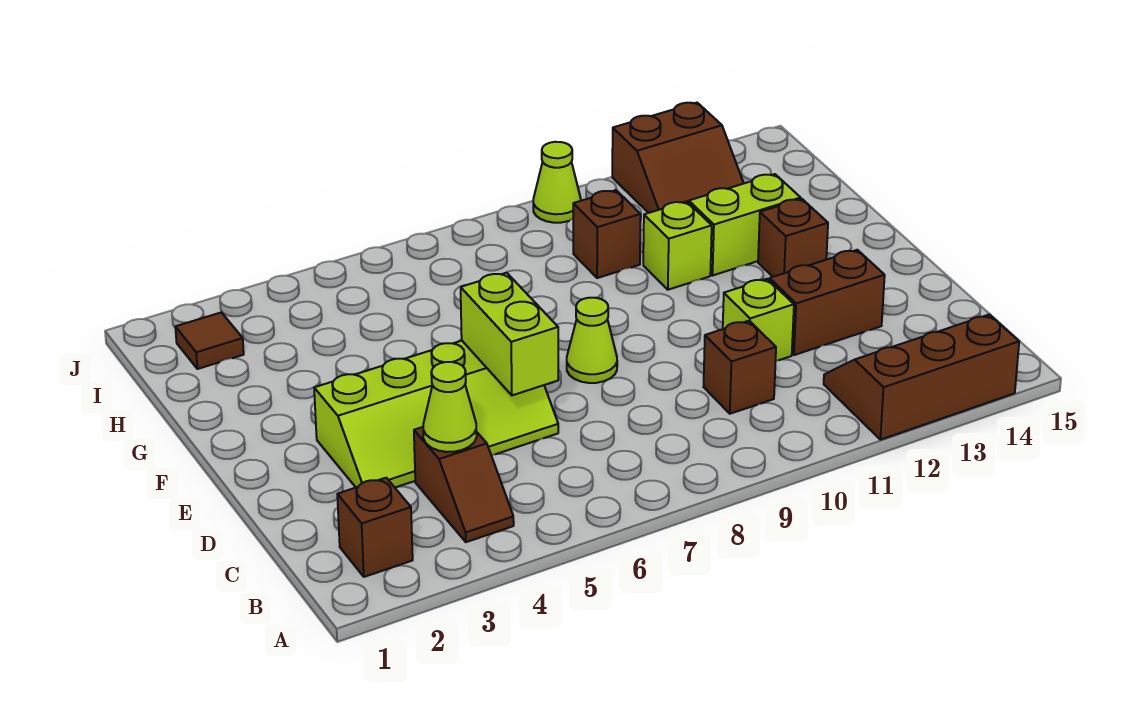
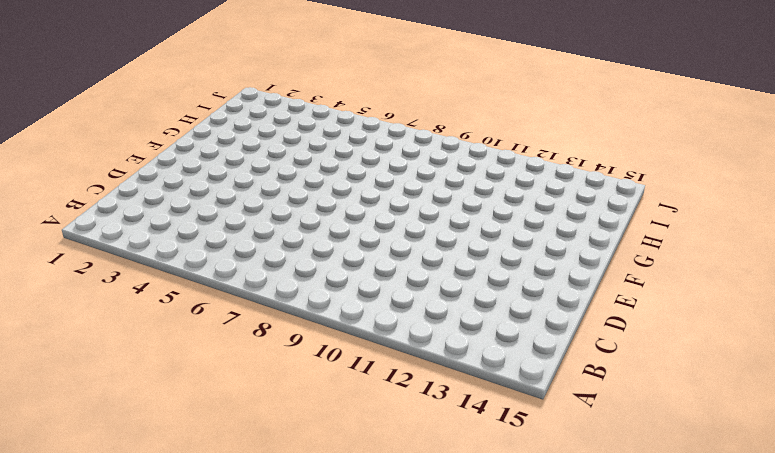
none -> brown slope A12:B14 level 1 top A
none -> brown brick B2 level 1
none -> brown slope B4:C4 level 1 top C

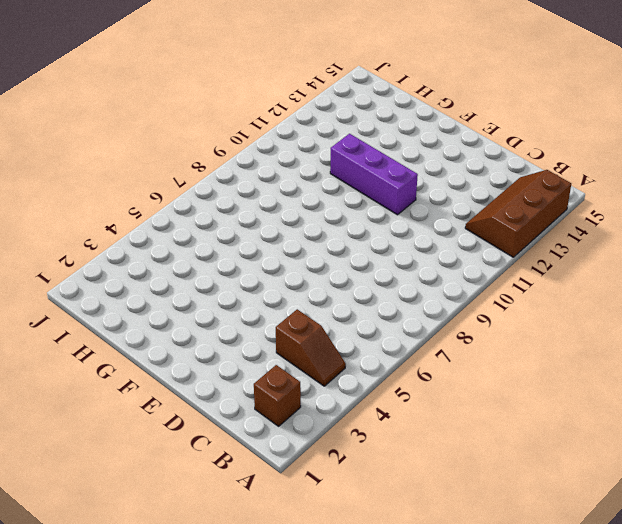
purple brick E11:G11 level 1 -> lime brick G11 level 1
none -> brown brick C10 level 1
none -> lime slope D3:E6 level 1 top E
none -> lime brick D11 level 1

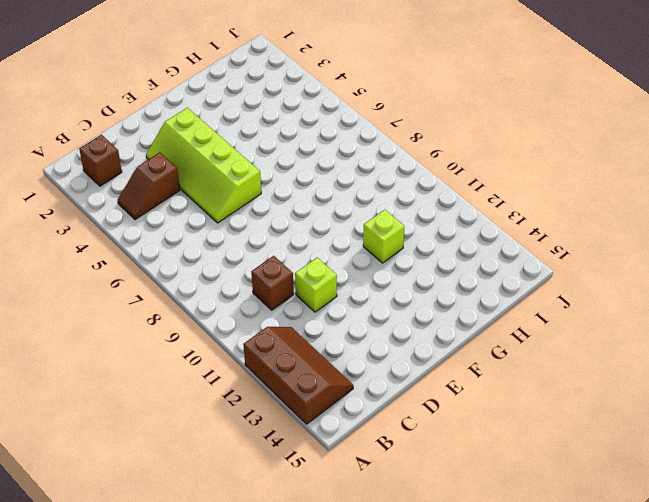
none -> brown brick D12:D13 level 1
none -> lime cone E8 level 1
none -> brown brick F13 level 1

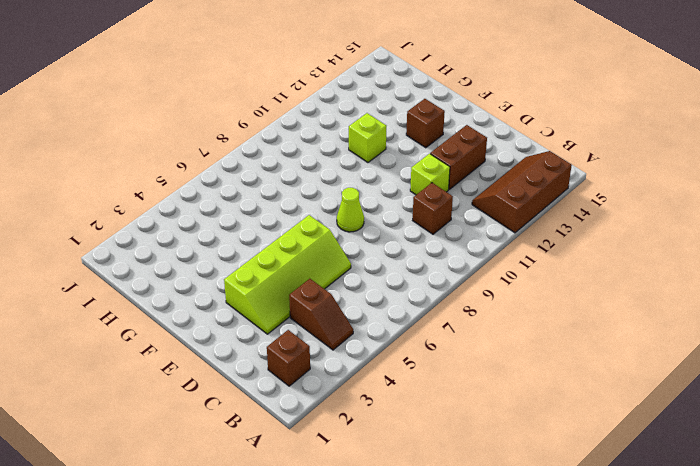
none -> lime brick G12:G13 level 1
none -> brown brick H10 level 1
none -> brown tile I2 level 1

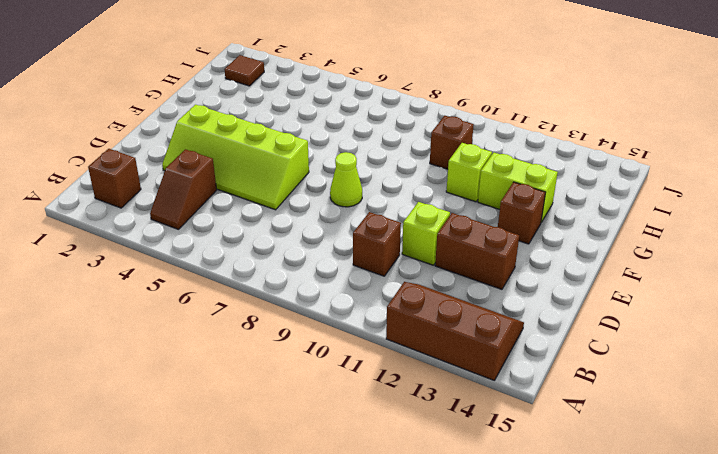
none -> brown slope I12:J13 level 1 top J
none -> lime cone J10 level 1
none -> lime cone C4 level 2

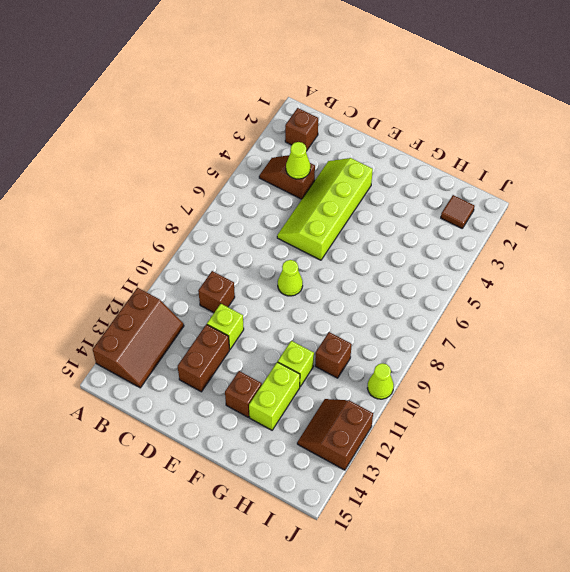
none -> lime brick D6:E6 level 2

